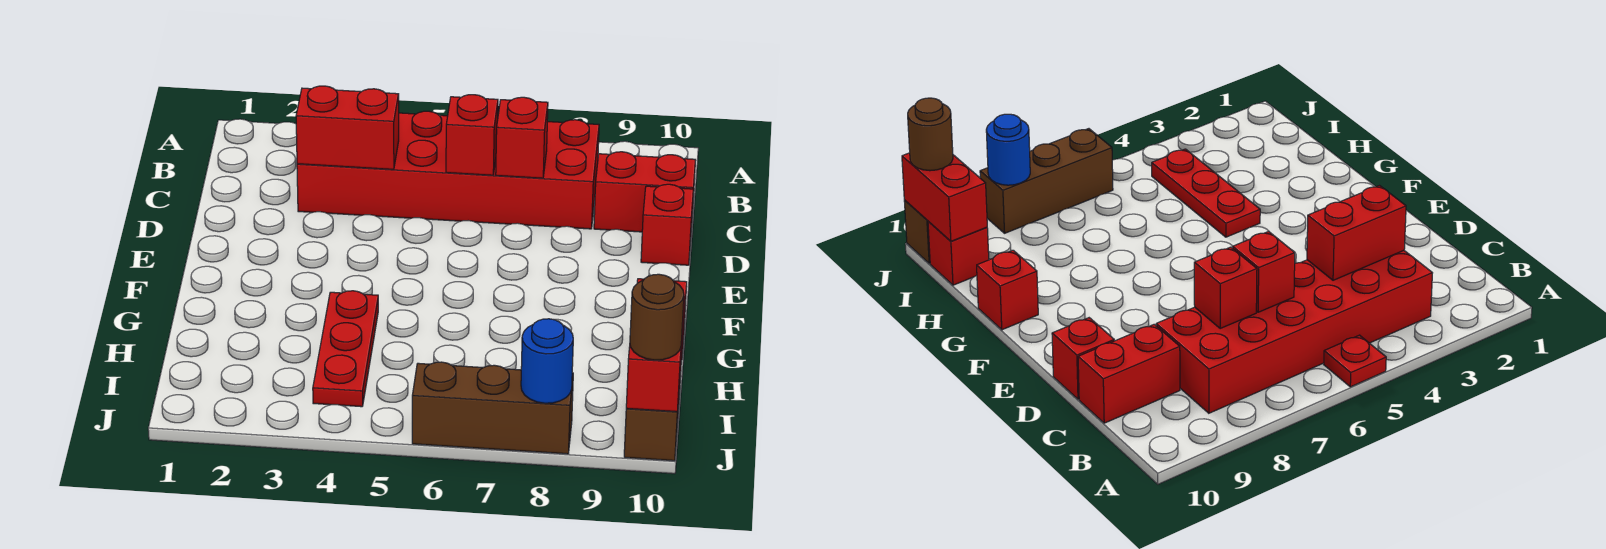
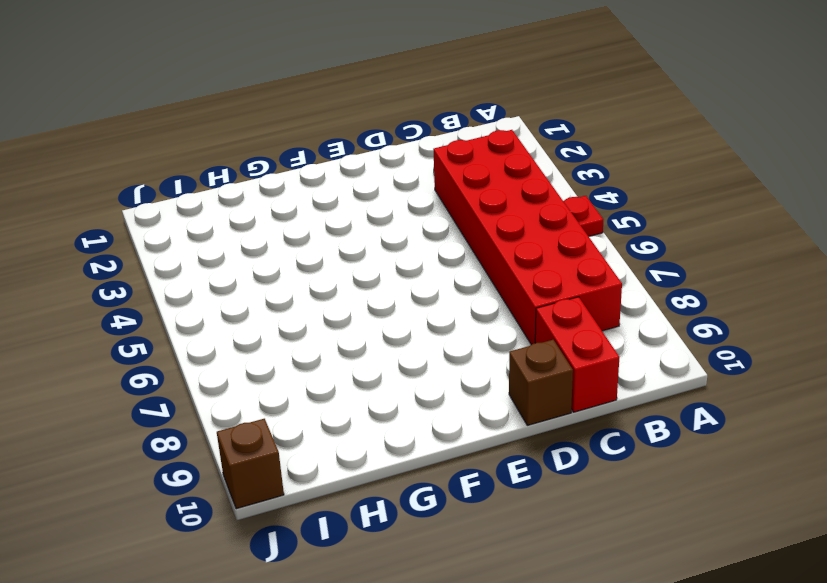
brown brick D10 level 1 -> red brick D10 level 1
none -> red plate G4:I4 level 1
none -> red brick G10 level 1
none -> red brick I10 level 1

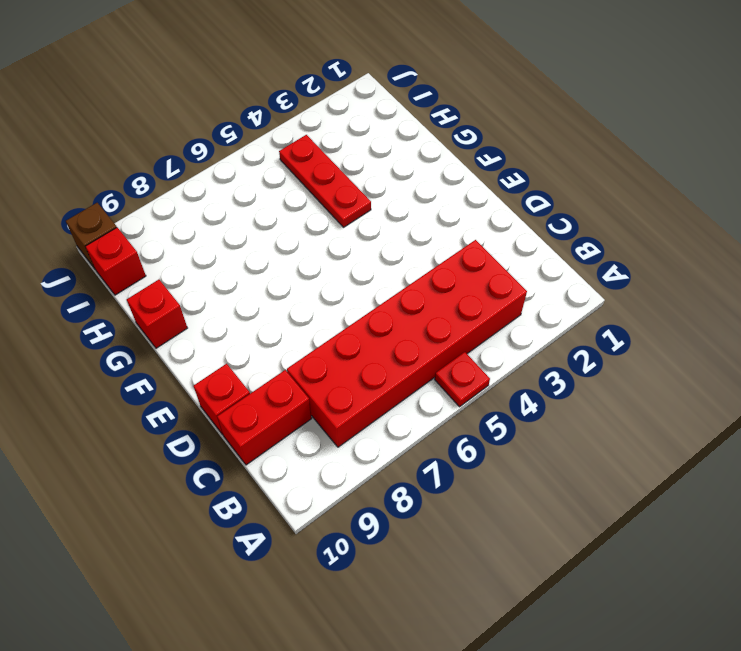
none -> brown brick J6:J8 level 1
none -> red brick C3:C4 level 2
none -> red brick C6 level 2

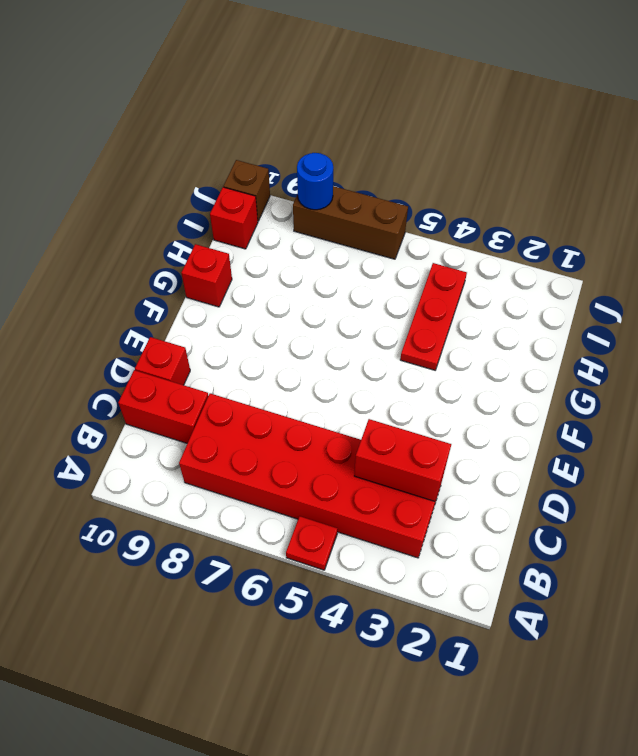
none -> red brick C6 level 2
none -> red brick C7 level 2
none -> red brick I10:J10 level 2

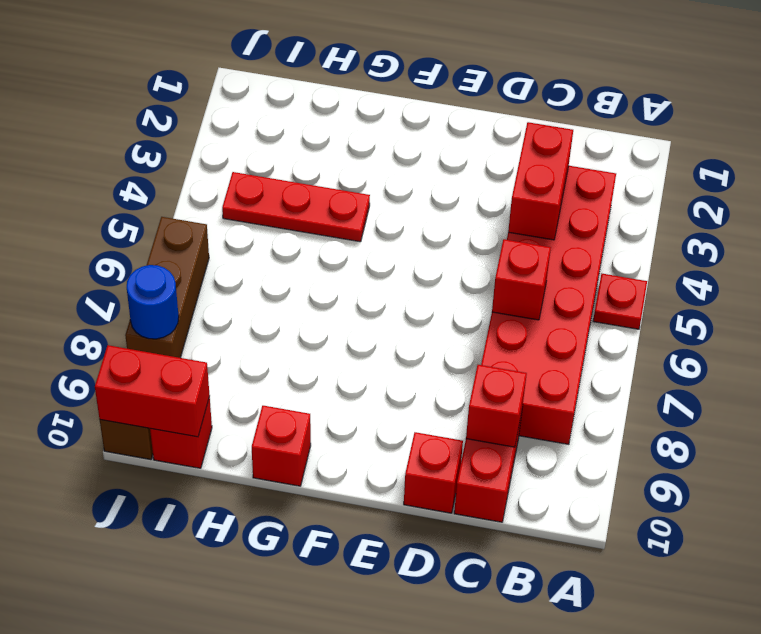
red brick C9 level 2 -> red brick C7 level 2
none -> brown round brick J10 level 3

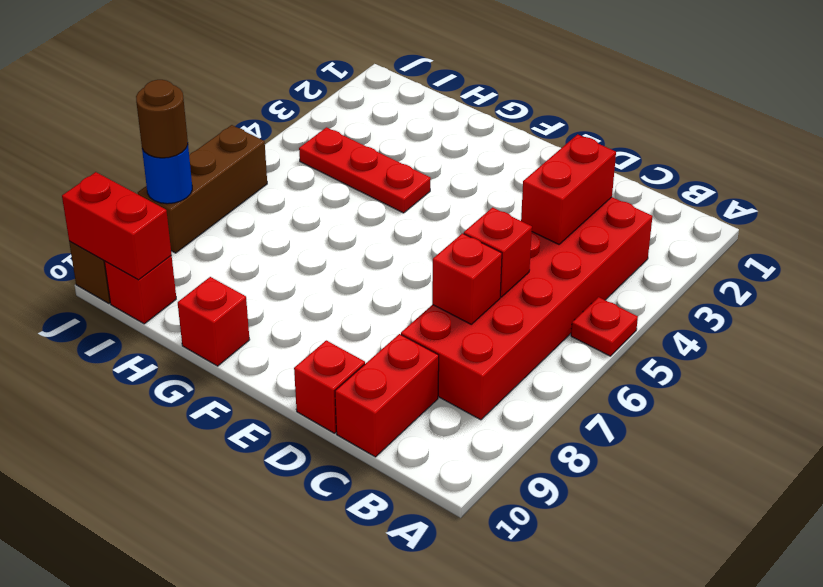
brown round brick J8 level 3 -> brown round brick J10 level 3

